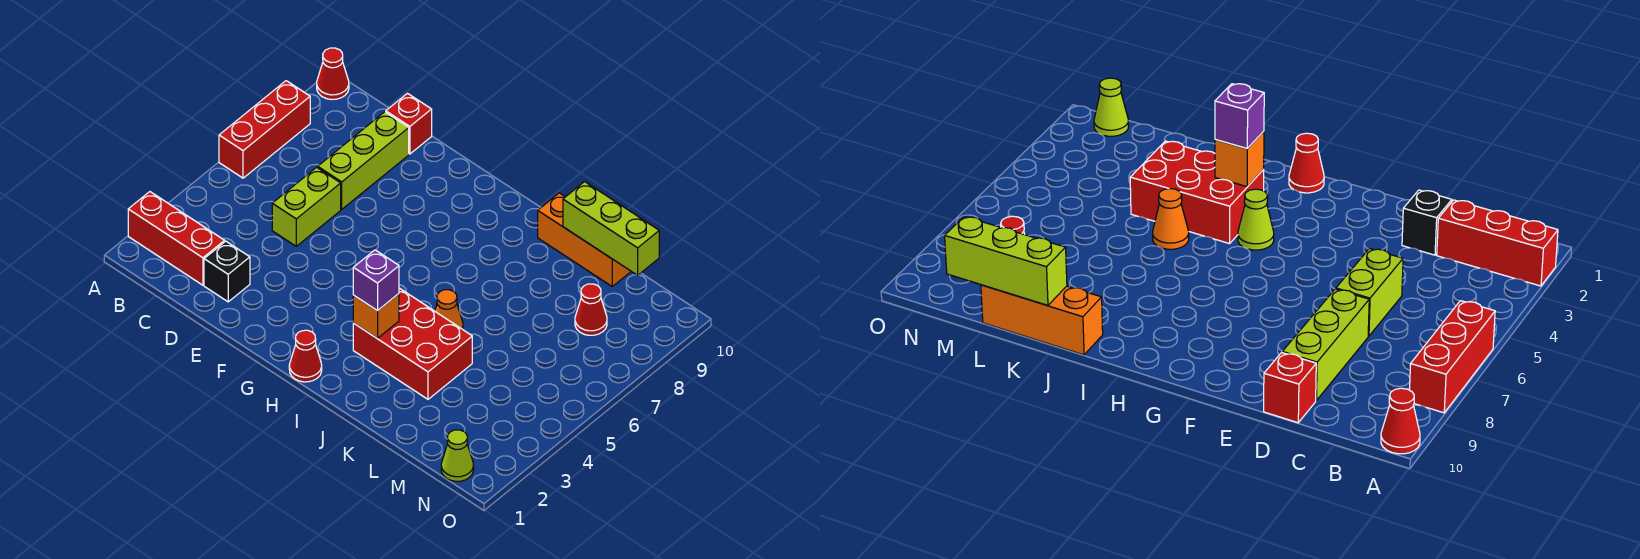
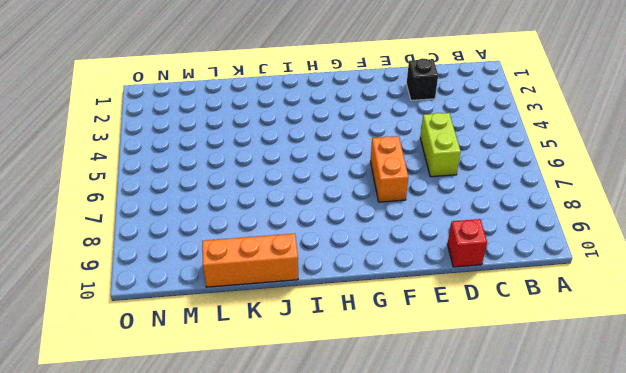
orange brick F6:F7 level 1 -> none
none -> red brick A2:C2 level 1
none -> red brick A6:A8 level 1
none -> red cone A10 level 1

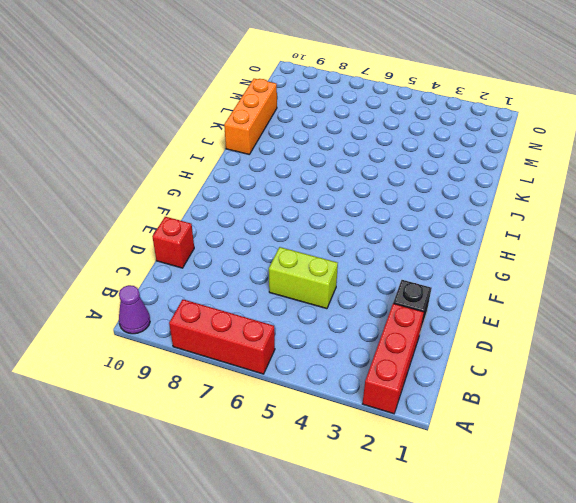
purple cone A10 level 1 -> red cone A10 level 1
none -> lime brick D7:D9 level 1
none -> red cone H1 level 1
none -> lime cone H4 level 1

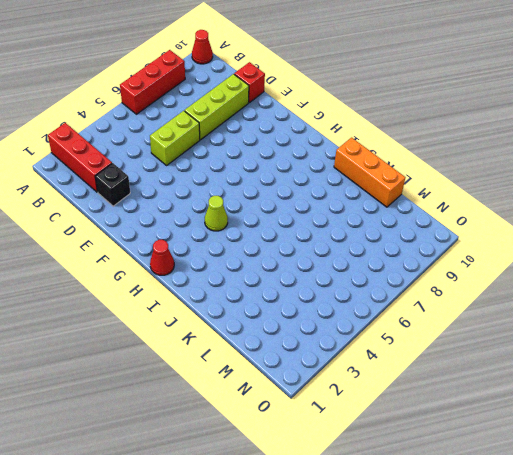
none -> red brick I3:K4 level 1
none -> orange cone J5 level 1
none -> red cone M8 level 1

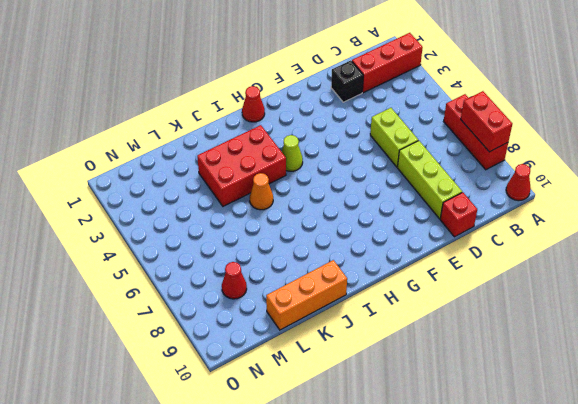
red brick A7:A8 level 2 -> none
none -> lime cone N1 level 1
none -> orange brick I3 level 2
none -> lime brick K10:M10 level 2

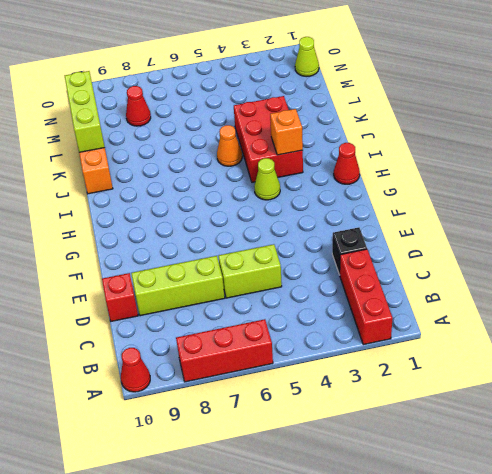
none -> purple brick I3 level 3

